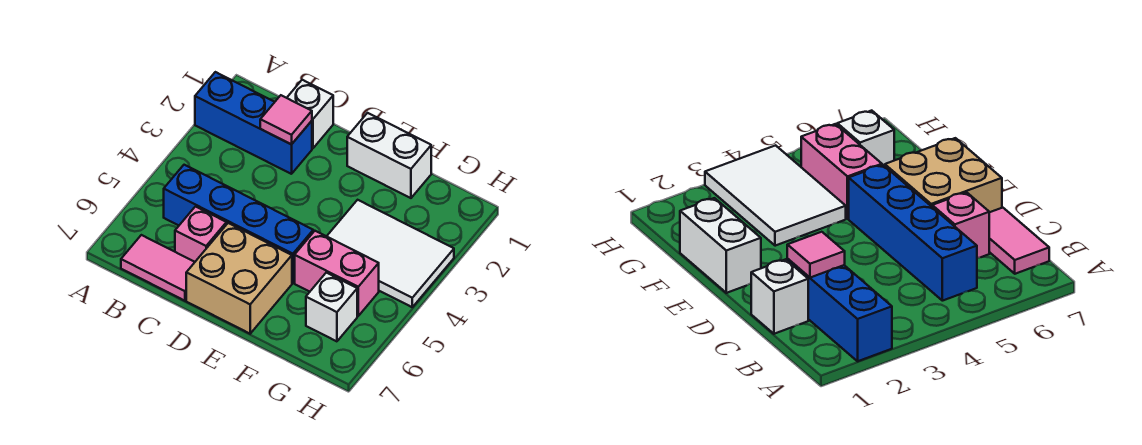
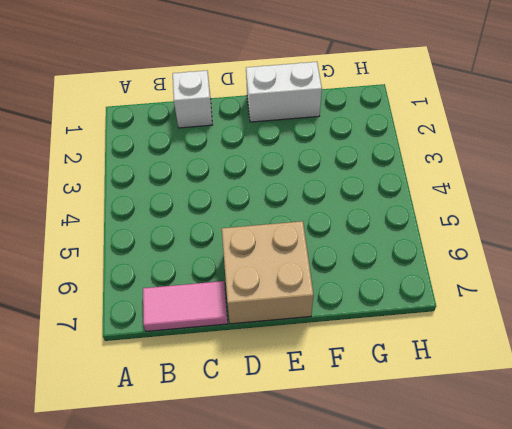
none -> blue brick A2:C2 level 1
none -> blue brick B5:E5 level 1

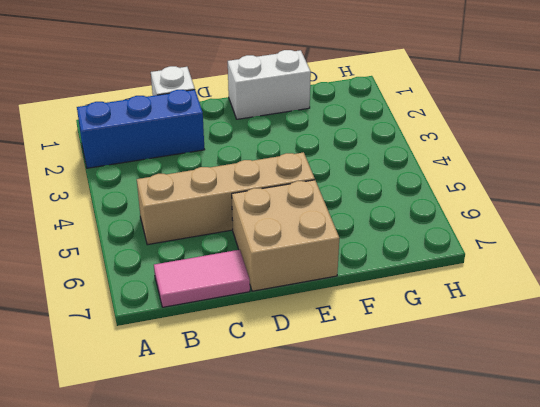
tan brick B5:E5 level 1 -> blue brick B5:E5 level 1
none -> pink brick C6 level 1
none -> white tile F3:H4 level 1

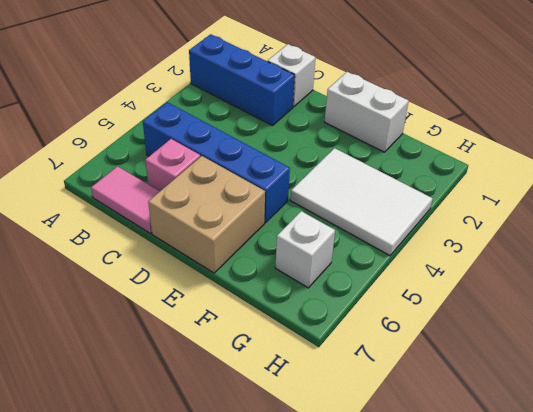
none -> pink brick F5:G5 level 1
none -> pink tile C2 level 2

